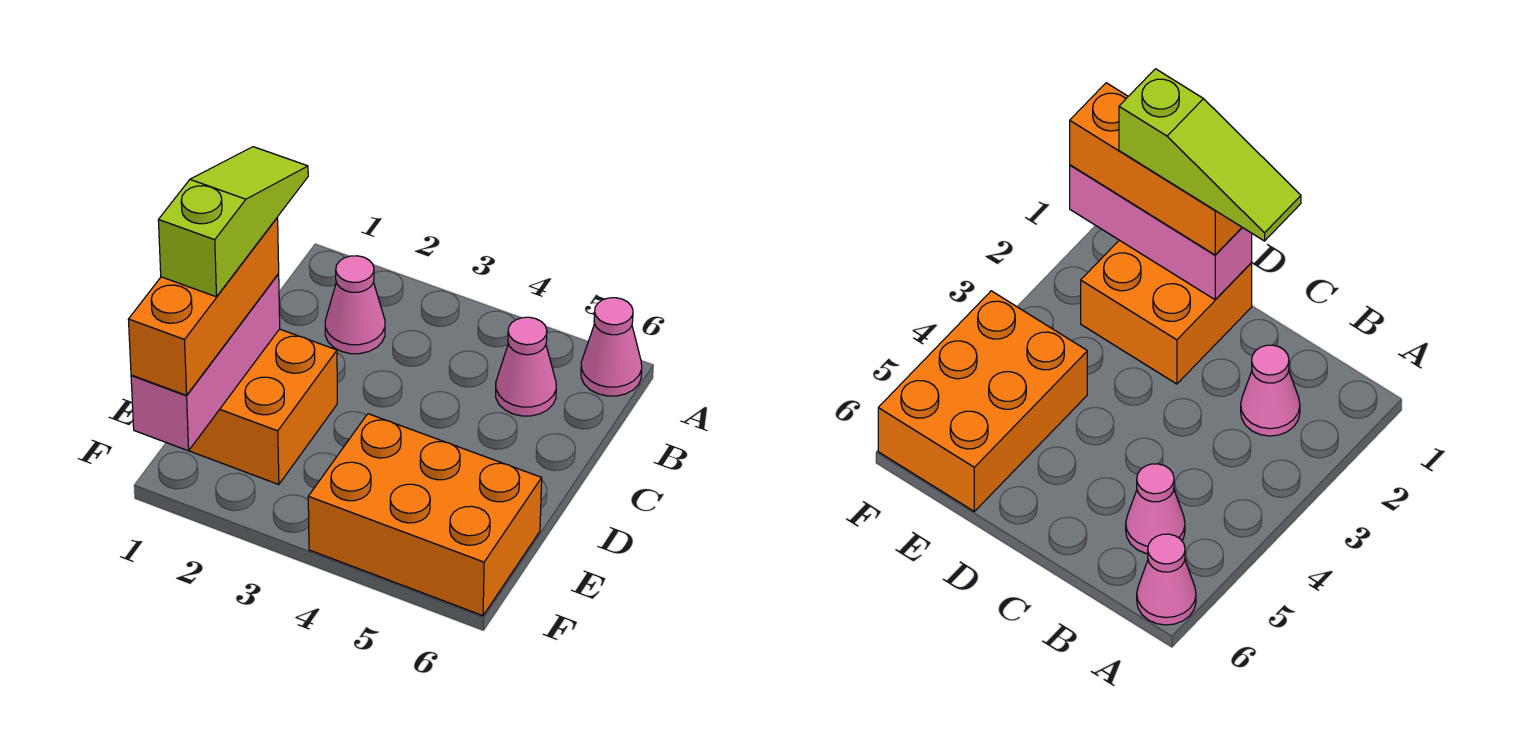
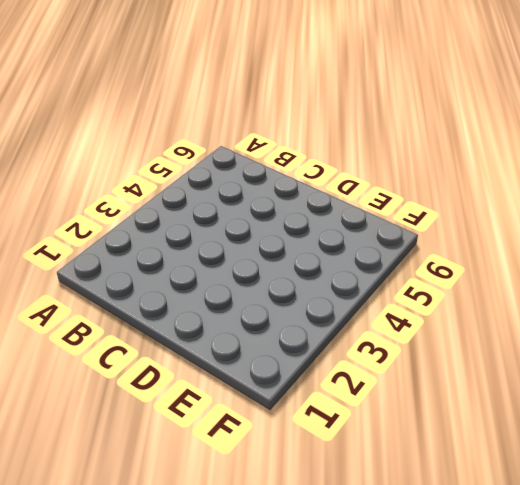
none -> pink cone A6 level 1
none -> pink cone B2 level 1

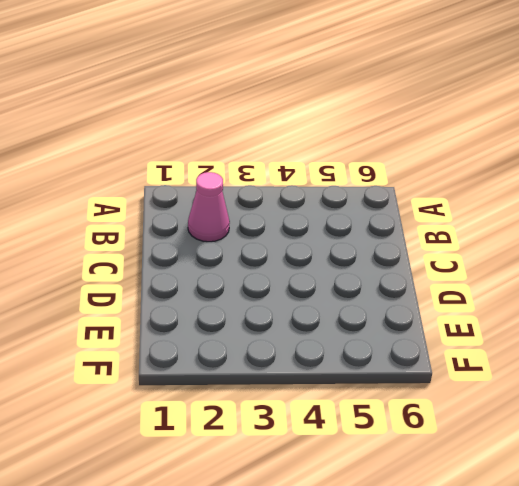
none -> pink cone A6 level 1
none -> pink cone B5 level 1

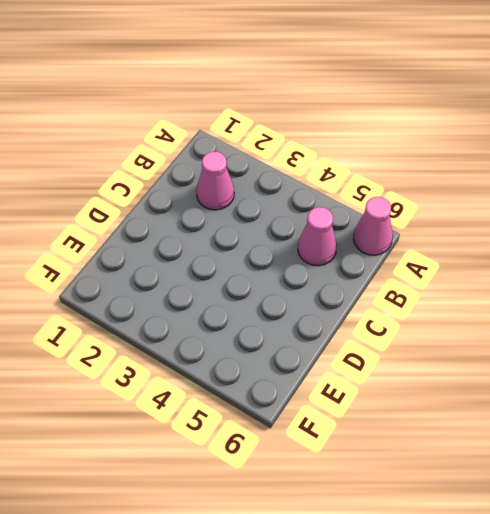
none -> orange brick D1:E2 level 1
none -> orange brick E4:F6 level 1

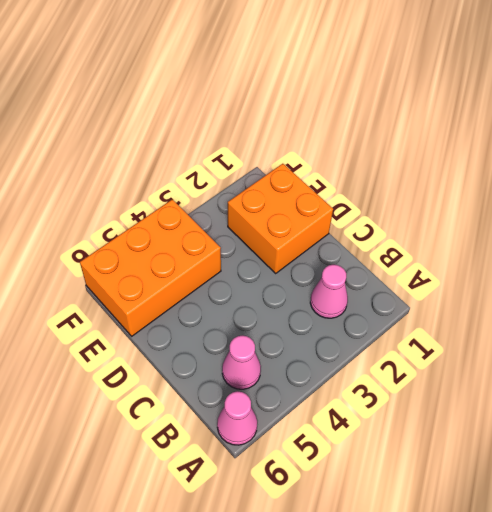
none -> pink brick D1:F1 level 2
none -> orange brick D1:F1 level 3

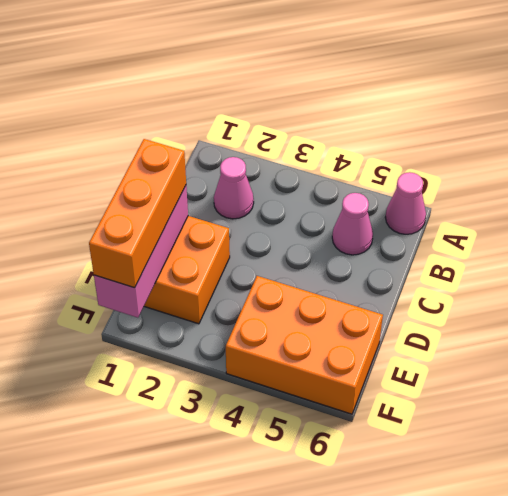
none -> lime slope C1:E1 level 4 top E

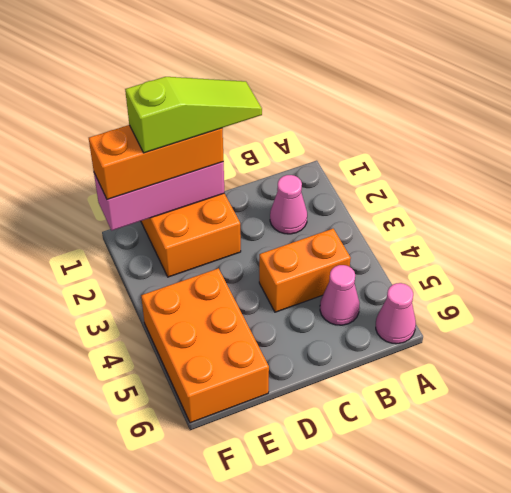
orange brick B4:C4 level 1 -> none

